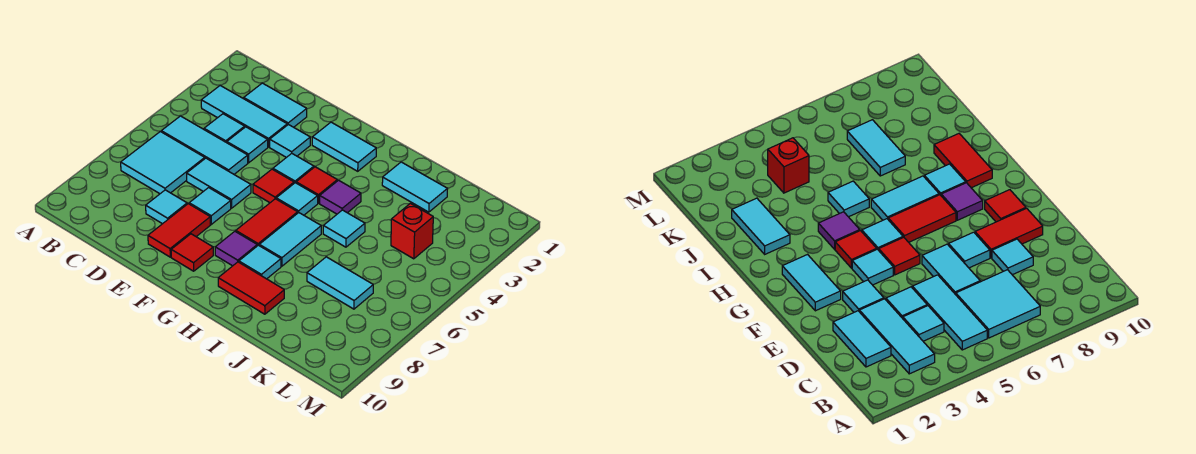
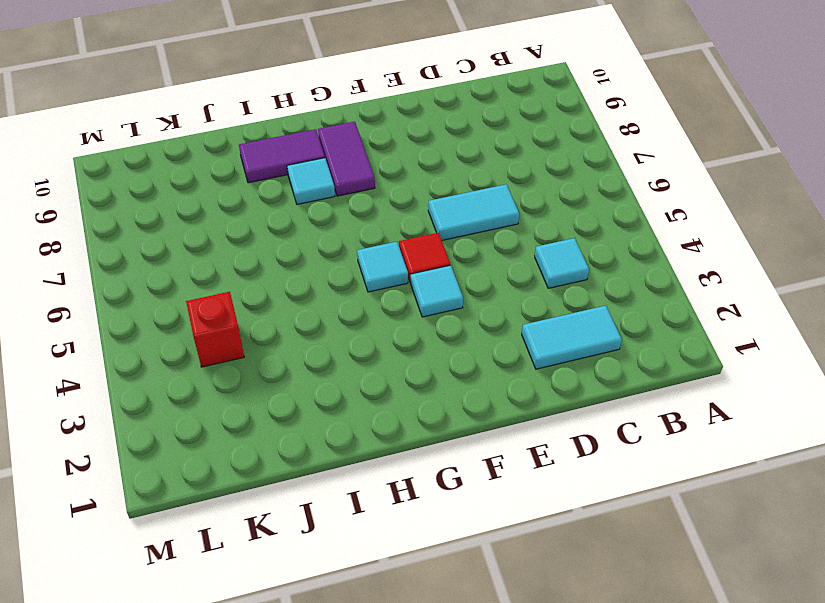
purple tile G8:G9 level 1 -> purple tile G8 level 1
purple tile H9:I9 level 1 -> red tile H9:I9 level 1
none -> cyan tile B3:D3 level 1
none -> cyan tile B5:D5 level 1
none -> cyan tile B6:C7 level 1

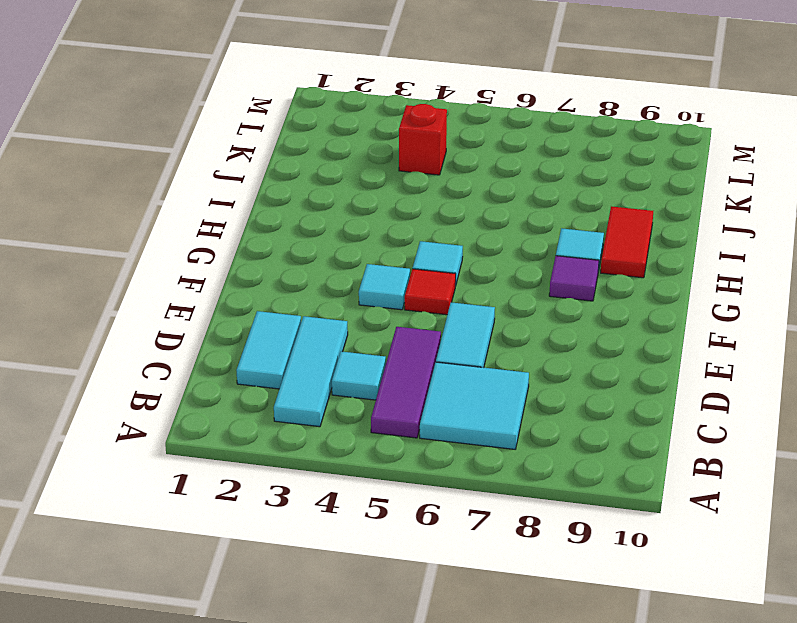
purple tile B5:D5 level 1 -> cyan tile B5:D5 level 1
none -> cyan tile D4 level 1
none -> cyan tile D8 level 1
none -> cyan tile E3 level 1

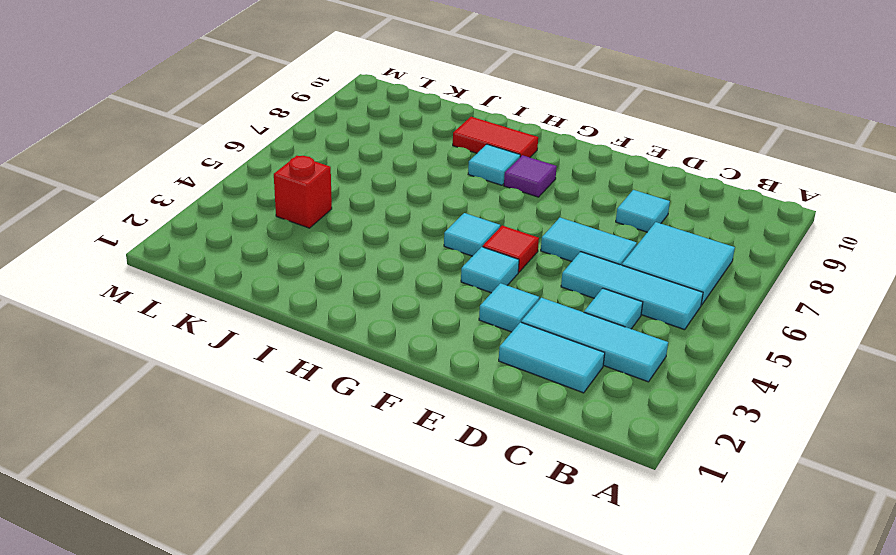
none -> cyan tile D4 level 1
none -> cyan tile E7 level 1
none -> red tile E8:E9 level 1

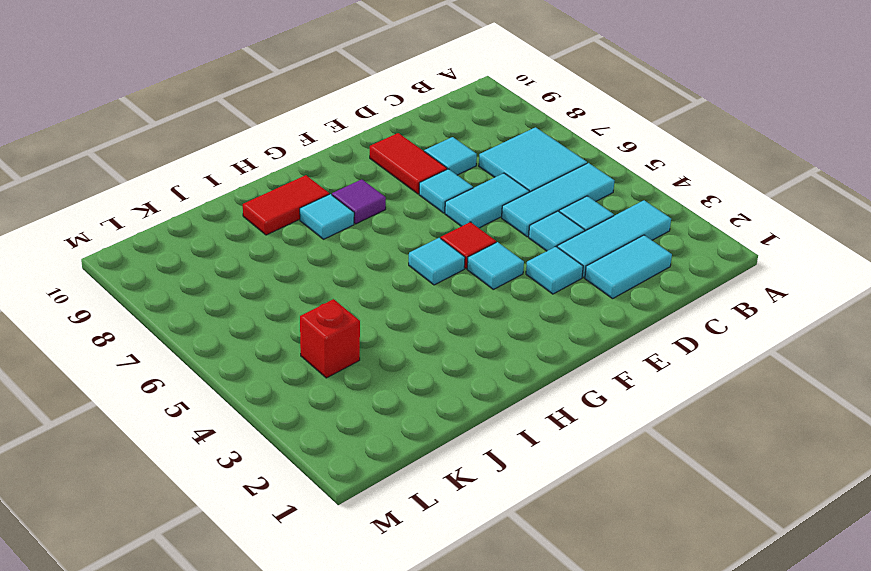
none -> cyan tile F2:G2 level 1
none -> red tile F9 level 1
none -> red tile G4 level 1

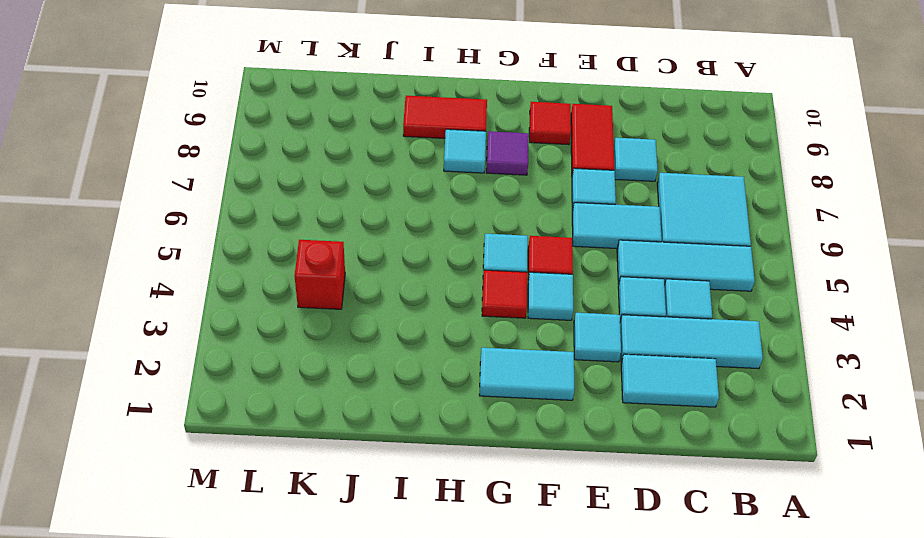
none -> red tile G6:G7 level 1
none -> purple tile H4 level 1
none -> cyan tile H6:H7 level 1

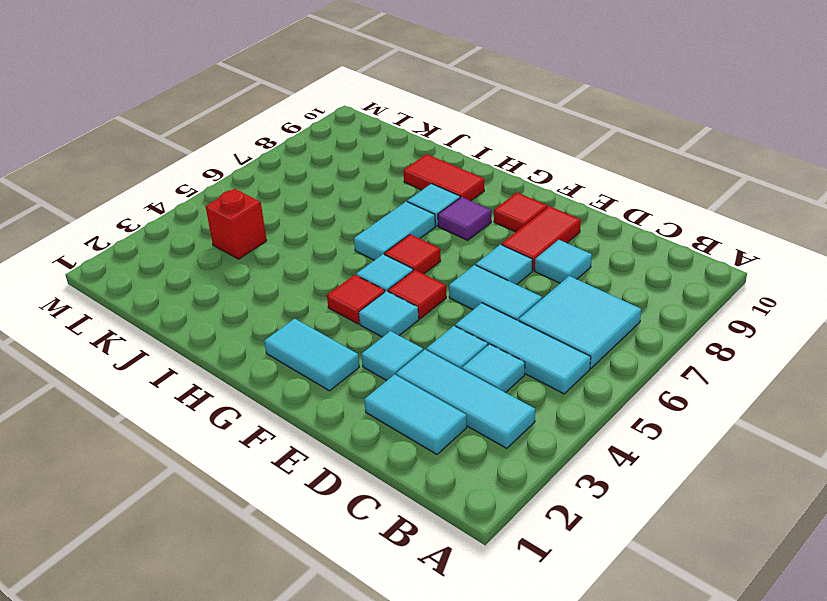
red tile G6 level 1 -> red tile G6:G7 level 1
none -> purple tile H4 level 1
none -> cyan tile I2:J2 level 1
none -> cyan tile I5 level 1

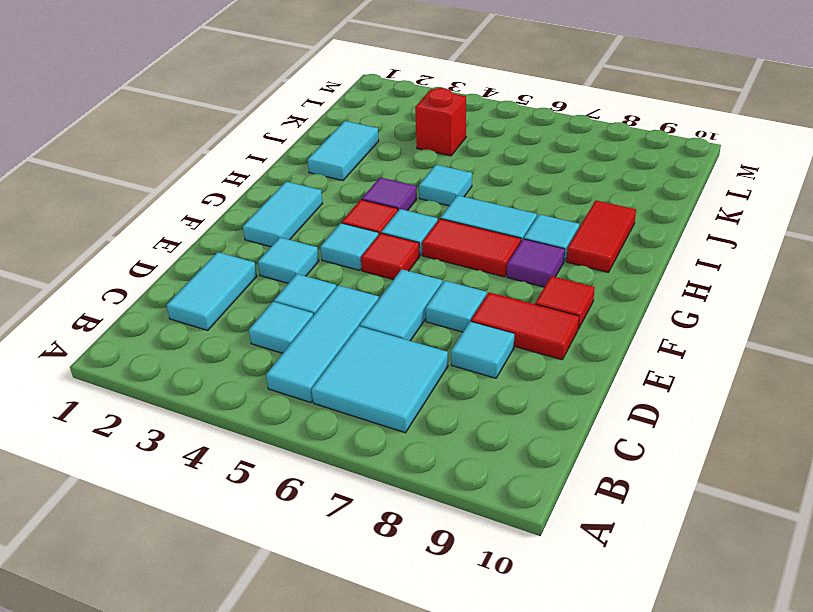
none -> cyan tile B3:D3 level 1
none -> cyan tile J7:K7 level 1

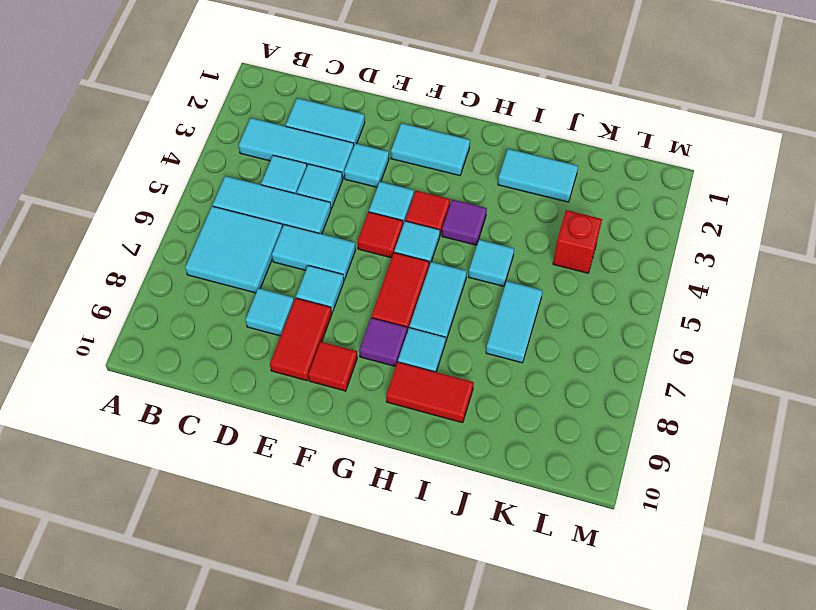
cyan tile J6:J7 level 1 -> cyan tile J7:K7 level 1

